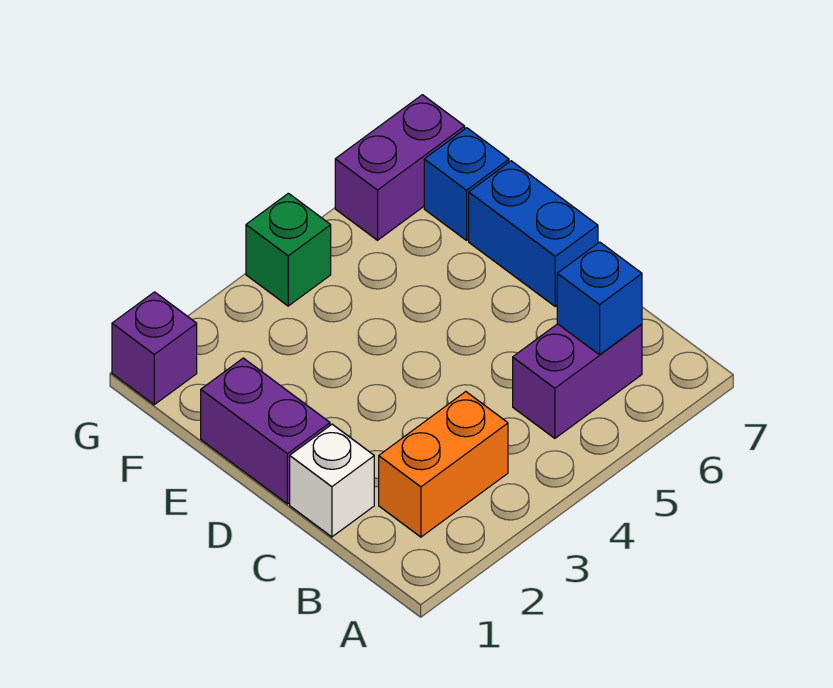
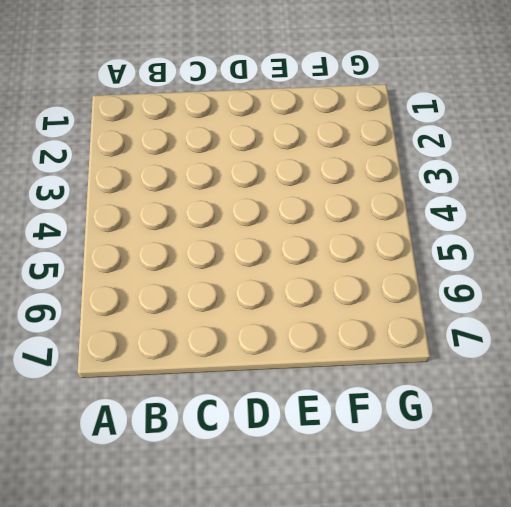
none -> orange brick B2:B3 level 1
none -> purple brick B5:B6 level 1

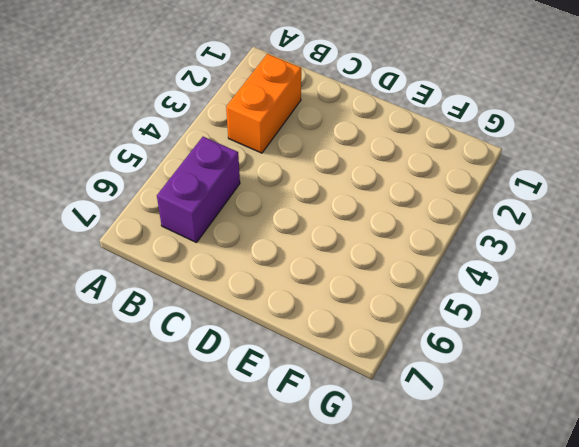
none -> white brick C1 level 1
none -> purple brick D1:E1 level 1

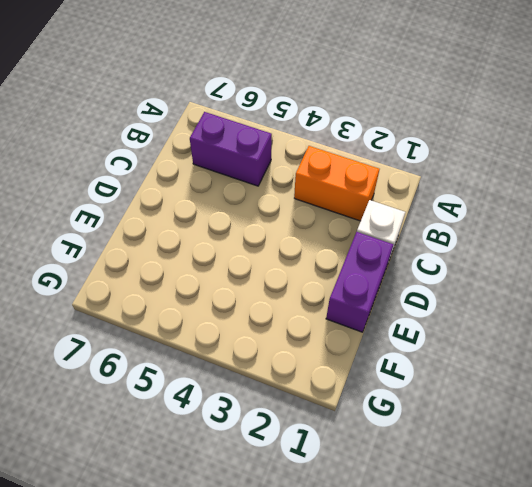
none -> blue brick D7:E7 level 1
none -> blue brick F7 level 1

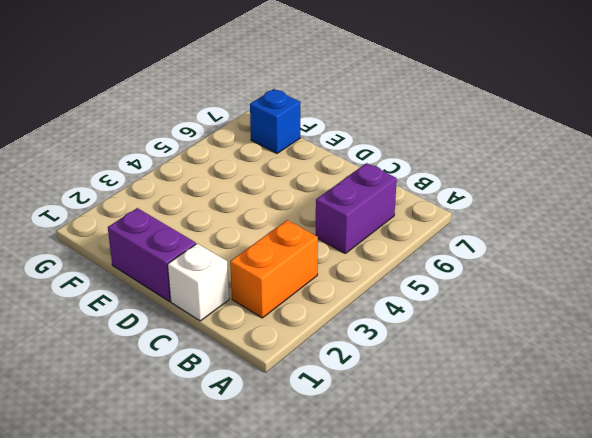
none -> blue brick D7:E7 level 1
none -> purple brick G1 level 1

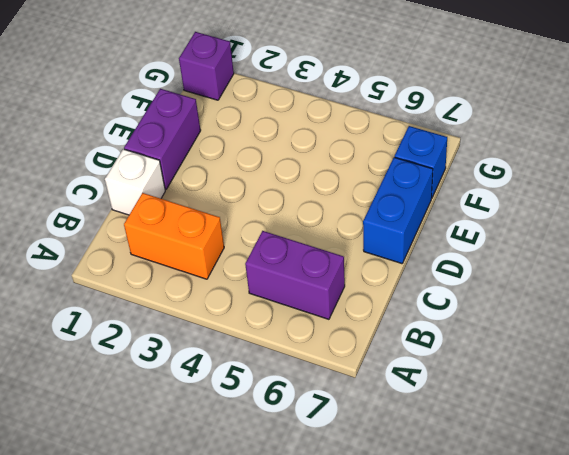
none -> green brick G4 level 1
none -> purple brick G6:G7 level 1

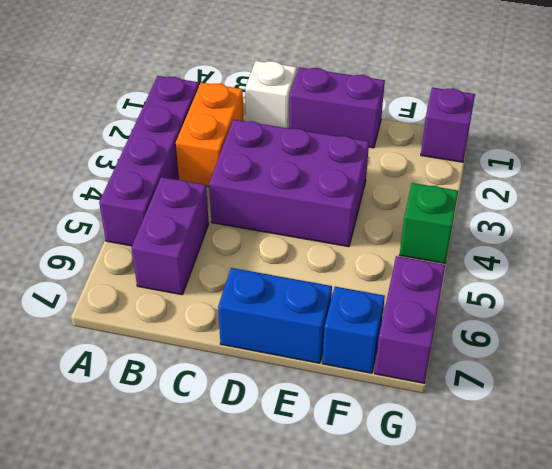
purple brick A2:A5 level 1 -> none
purple brick C3:E4 level 1 -> none
none -> blue brick B6 level 2

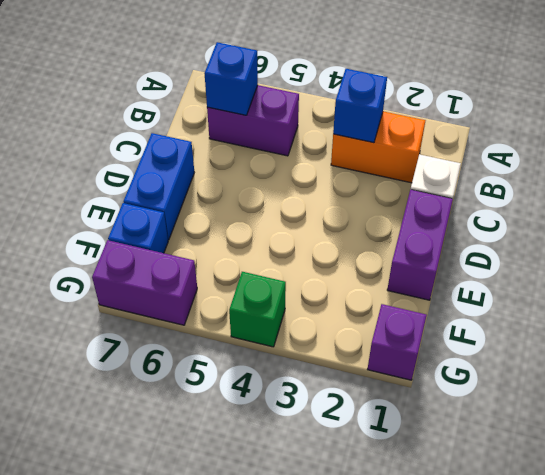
blue brick B3 level 2 -> none

